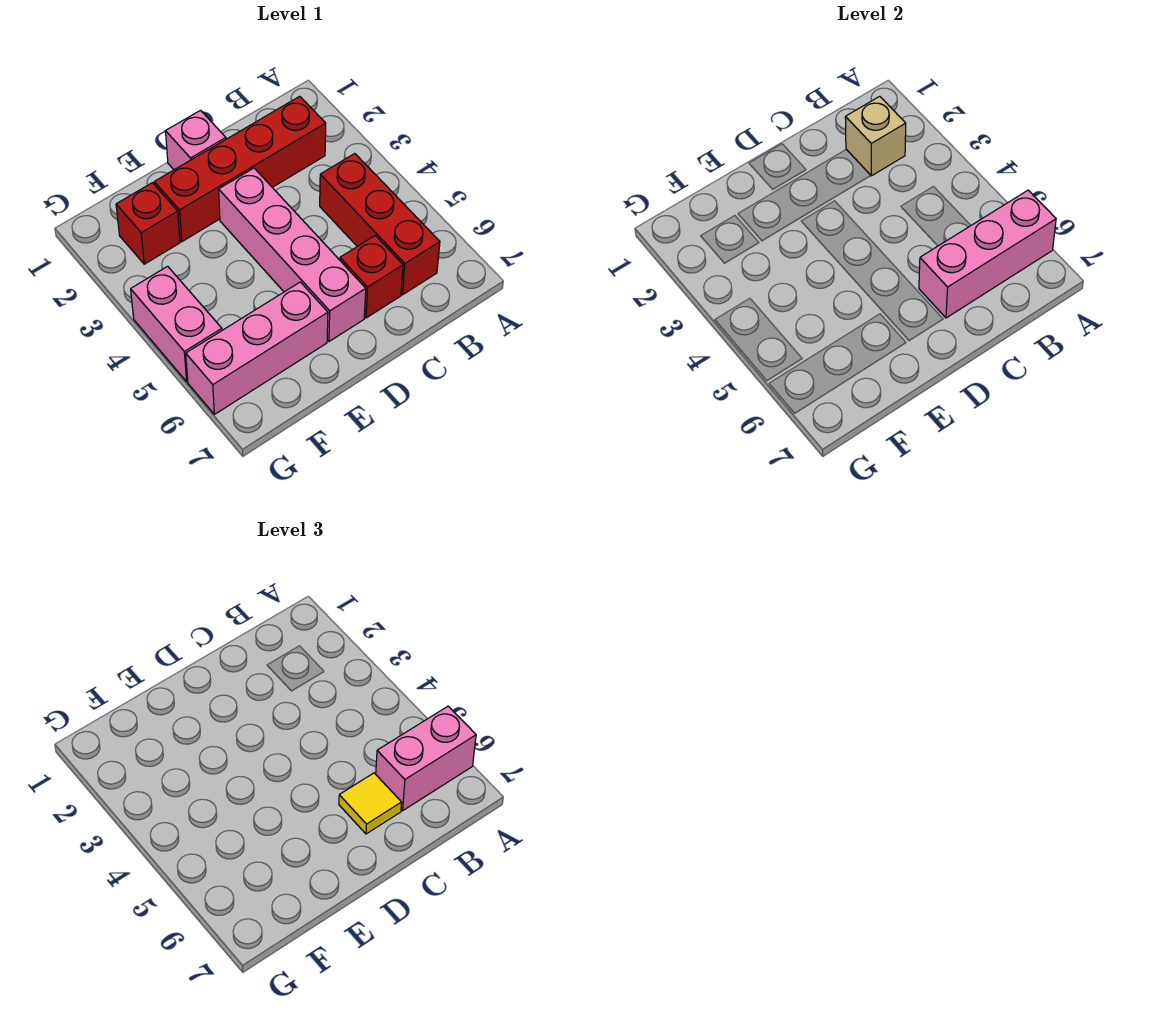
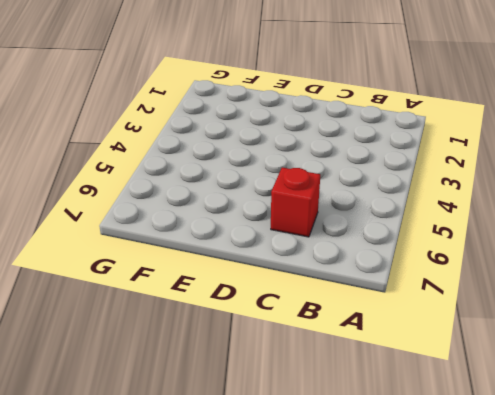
none -> red brick B2:E2 level 1
none -> red brick B4:B6 level 1
none -> pink brick D1 level 1

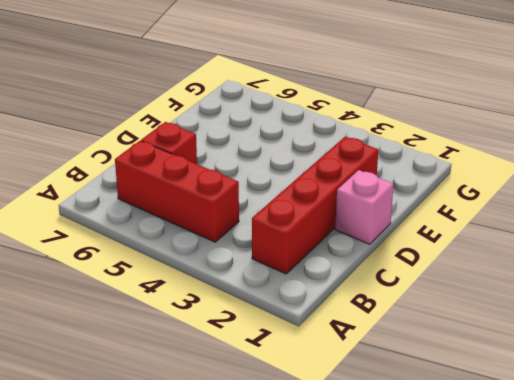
none -> pink brick D3:D6 level 1
none -> pink brick E6:G6 level 1
none -> red brick F2 level 1

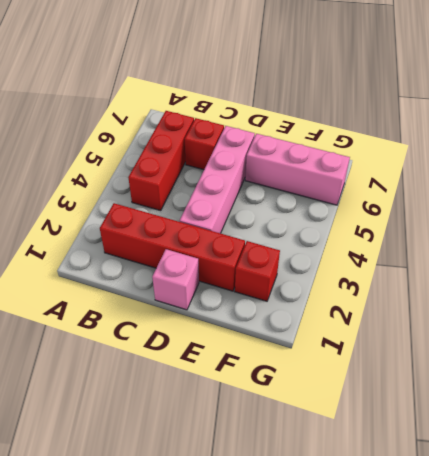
none -> pink brick G4:G5 level 1
none -> pink brick A6:C6 level 2
none -> tan brick B2 level 2

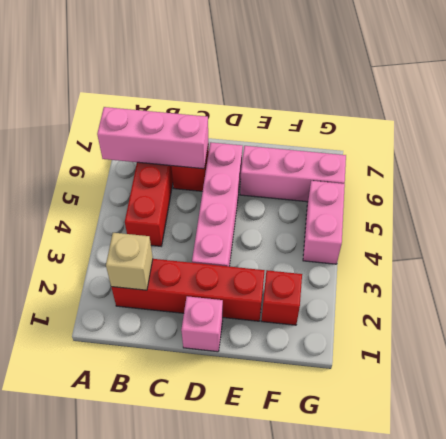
none -> pink brick A6:B6 level 3
none -> yellow tile C6 level 3

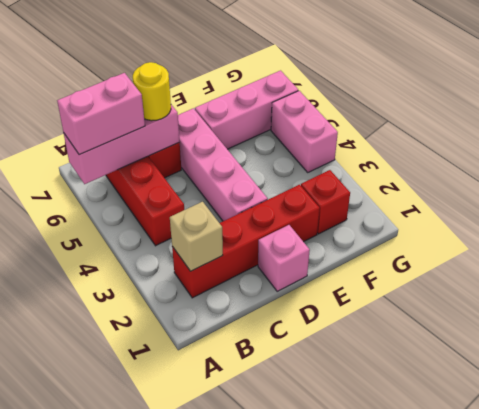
yellow round brick C6 level 3 -> yellow tile C6 level 3

